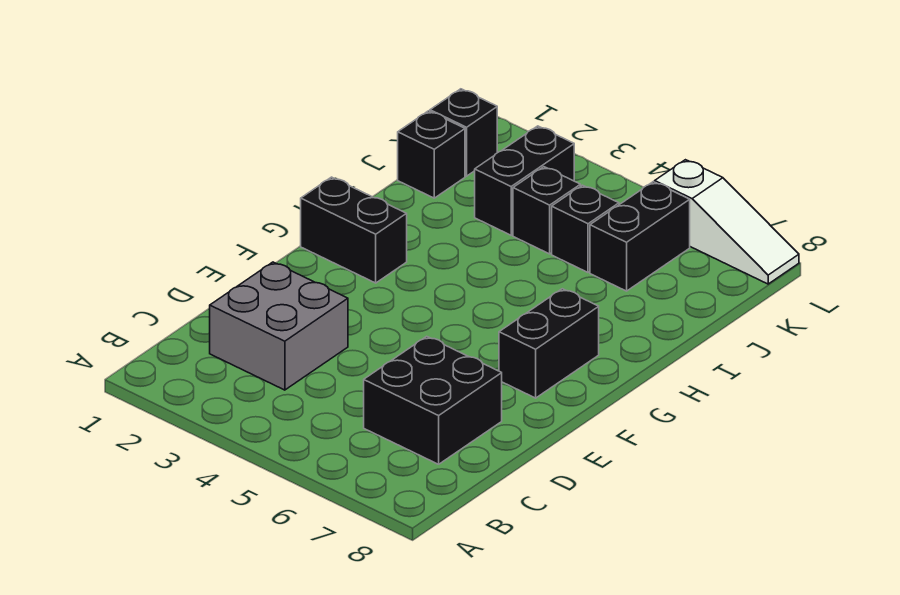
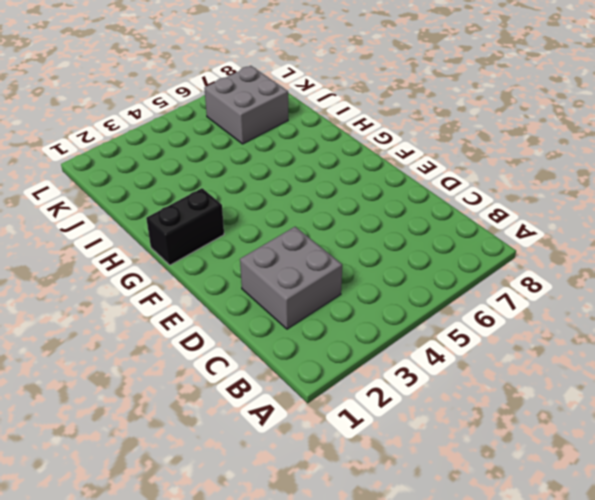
grey brick J6:K7 level 1 -> black brick J6:K6 level 1
none -> black brick C6:D7 level 1
none -> black brick F7:G7 level 1

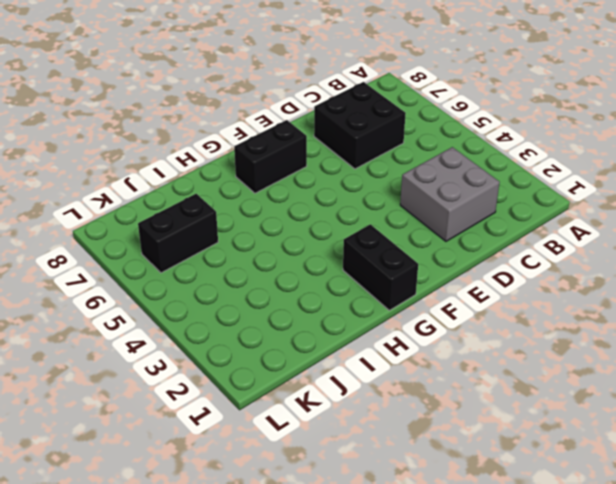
none -> black brick J1 level 1
none -> black brick J3:K3 level 1

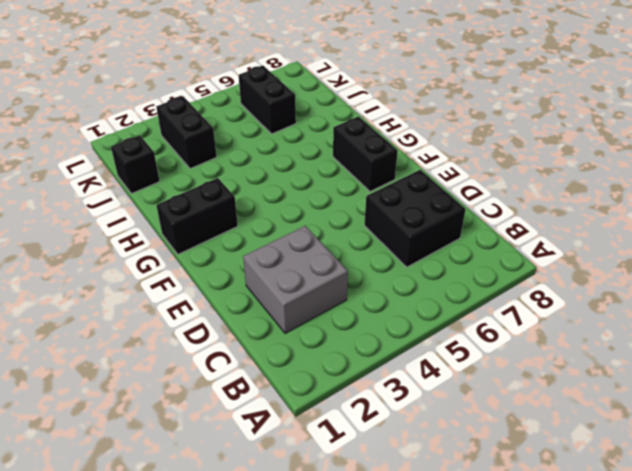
none -> black brick J4 level 1
none -> black brick J5 level 1

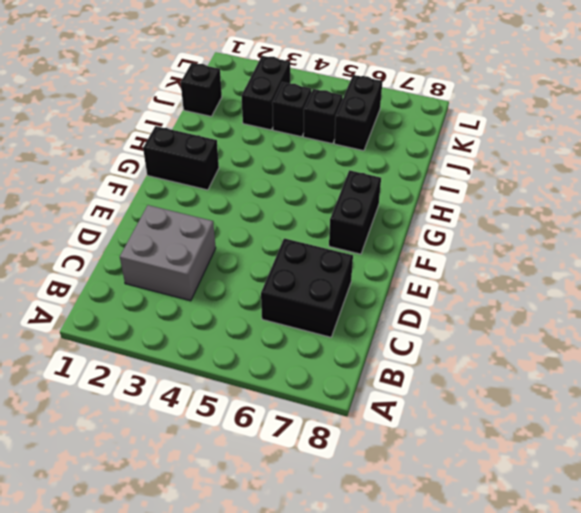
none -> black brick K1 level 1
none -> white slope L6:L8 level 1 top 6

